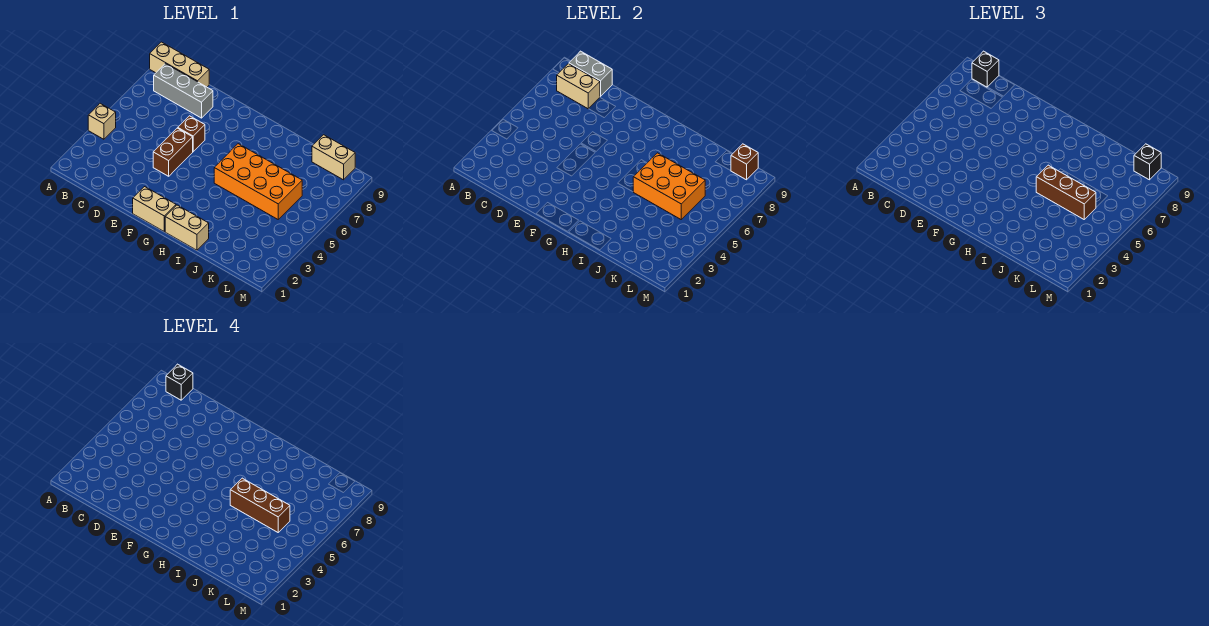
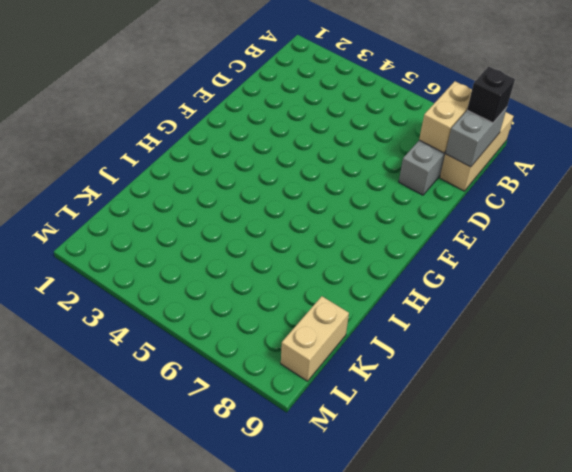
none -> tan brick A4 level 1
none -> brown brick E4:E5 level 1
none -> brown brick E6 level 1

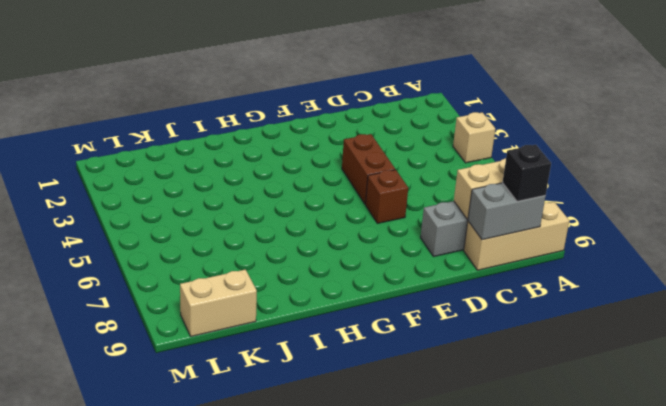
none -> tan brick F1:G1 level 1
none -> tan brick H1:I1 level 1
none -> orange brick H5:K6 level 1

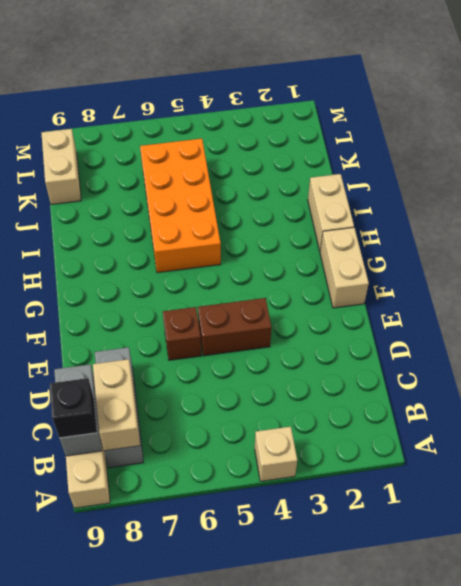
none -> orange brick I5:K6 level 2
none -> brown brick L9 level 2
none -> brown brick I5:K5 level 3

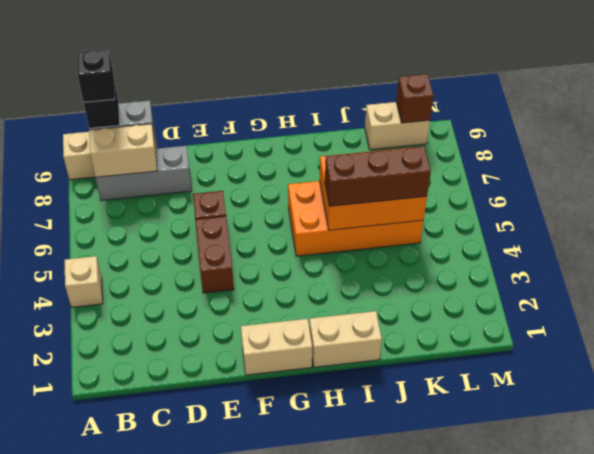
none -> black brick L9 level 3
none -> brown brick I5:K5 level 4

